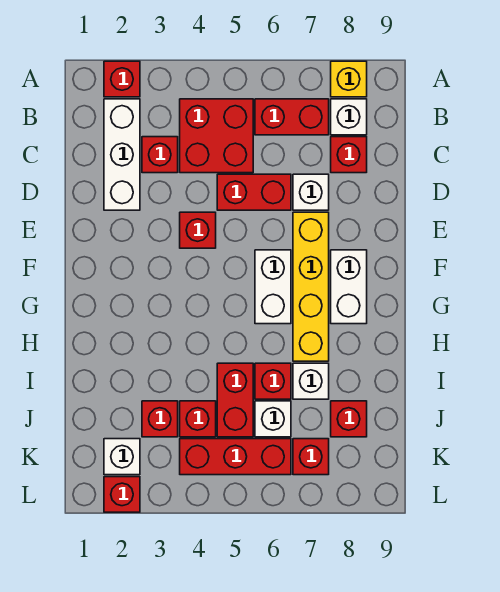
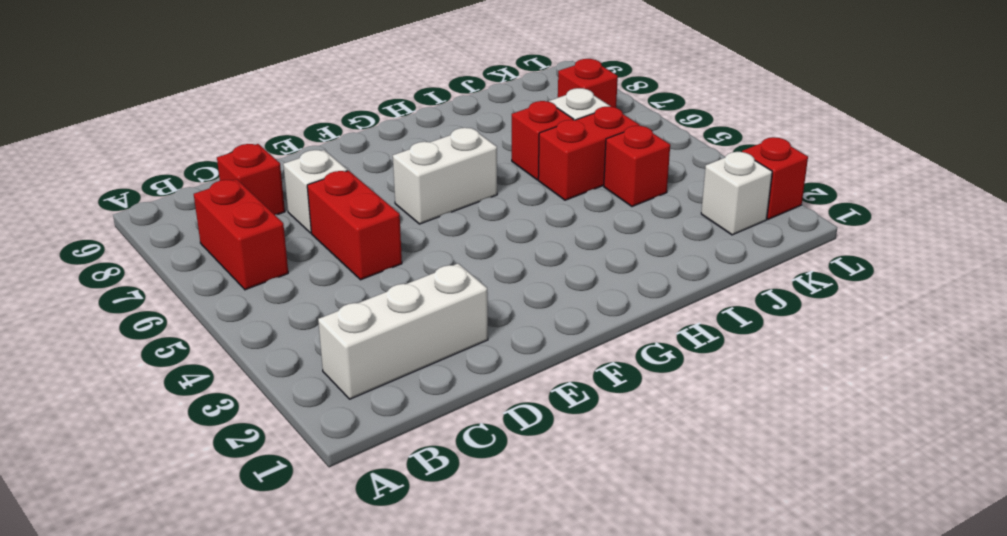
none -> red brick A2 level 1
none -> yellow brick A8 level 1
none -> red brick B4:C5 level 1

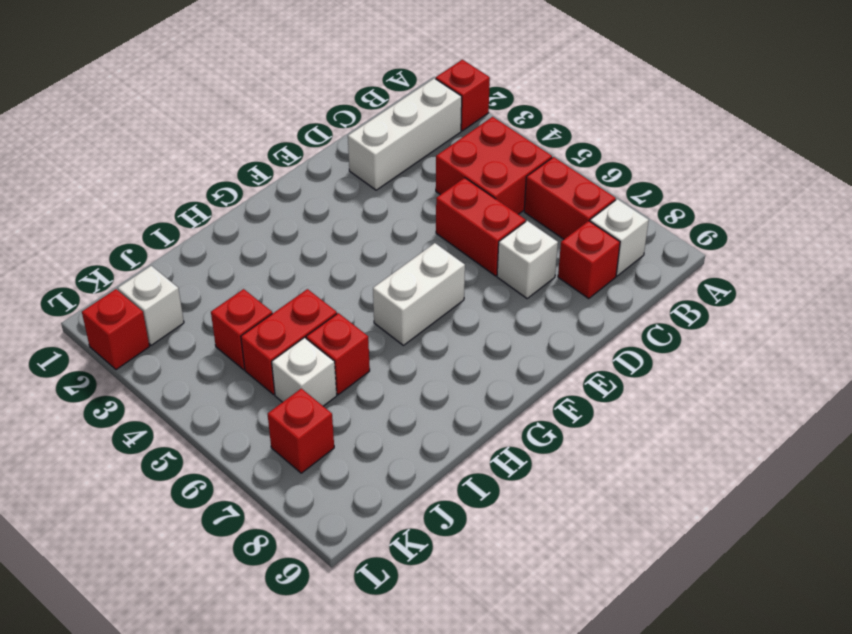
none -> yellow brick A8 level 1
none -> red brick C3 level 1
none -> red brick E4 level 1

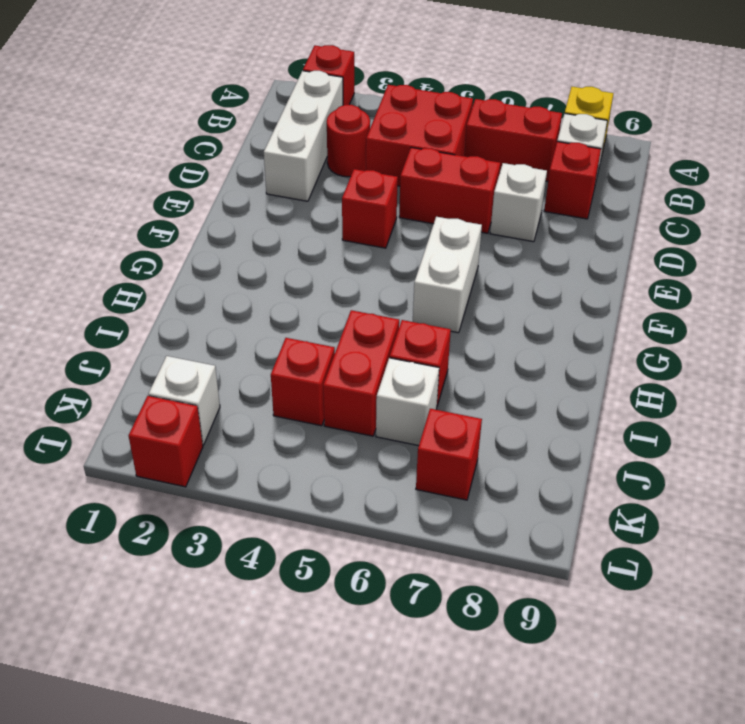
red round brick C3 level 1 -> red brick C3 level 1
none -> yellow brick E7:H7 level 1
none -> white brick F8:G8 level 1
none -> white brick I7 level 1

